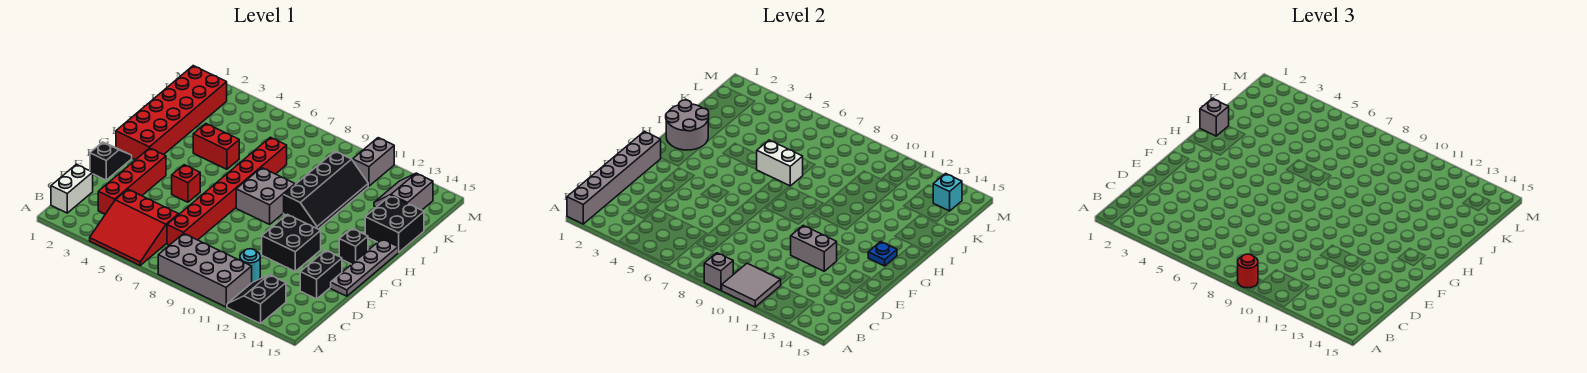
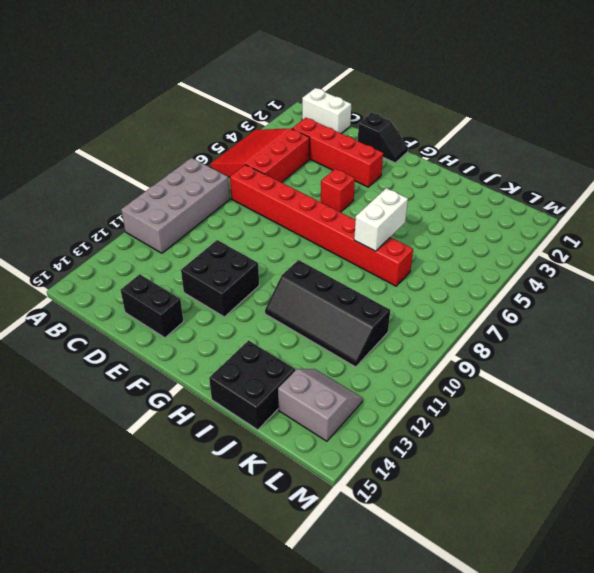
none -> black slope A12:B13 level 1 top 13
none -> cyan round brick C11 level 1
none -> grey plate E15:H15 level 1
none -> red brick G1:L2 level 1

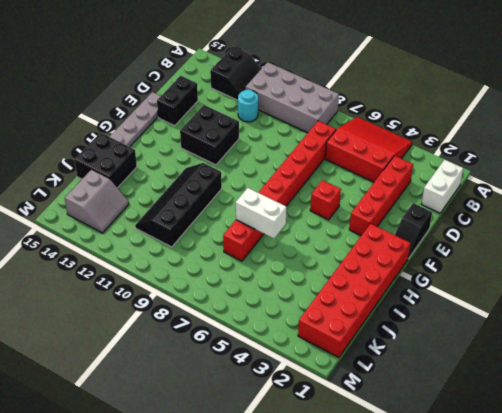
none -> grey brick G8:H9 level 1
none -> black brick G14 level 1
none -> red brick I4:I5 level 1
none -> grey brick L11:M11 level 1

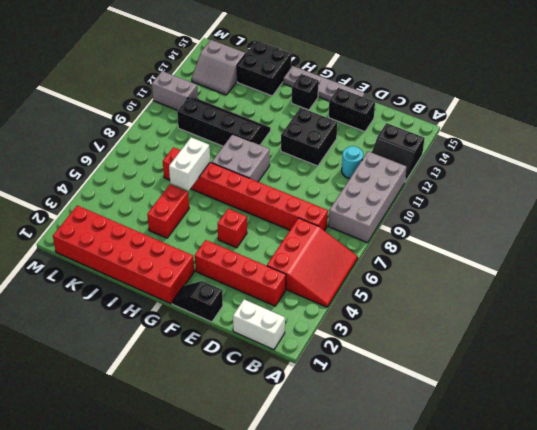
none -> grey brick A1:F1 level 2
none -> grey brick A9 level 2
none -> grey tile A10:B11 level 2
none -> grey brick E11:E12 level 2

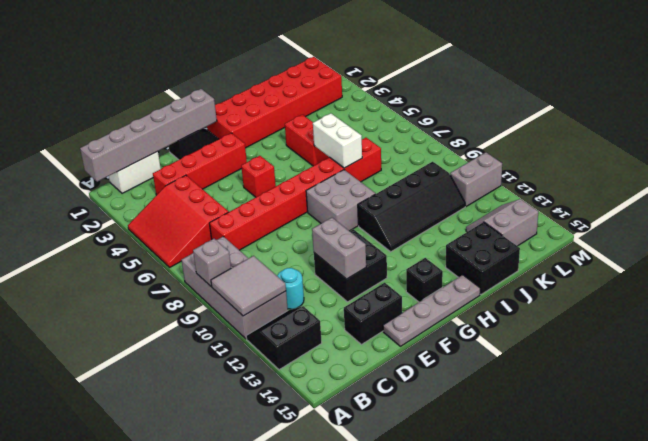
none -> blue plate G14 level 2
none -> grey round brick H1:I2 level 2
none -> cyan brick L14 level 2
none -> red round brick A9 level 3

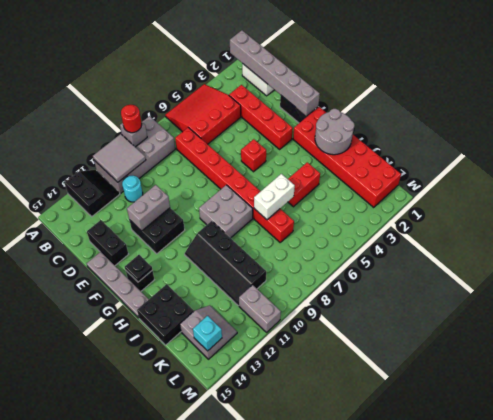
black plate G14 level 2 -> blue plate G14 level 2
none -> grey brick I1 level 3

